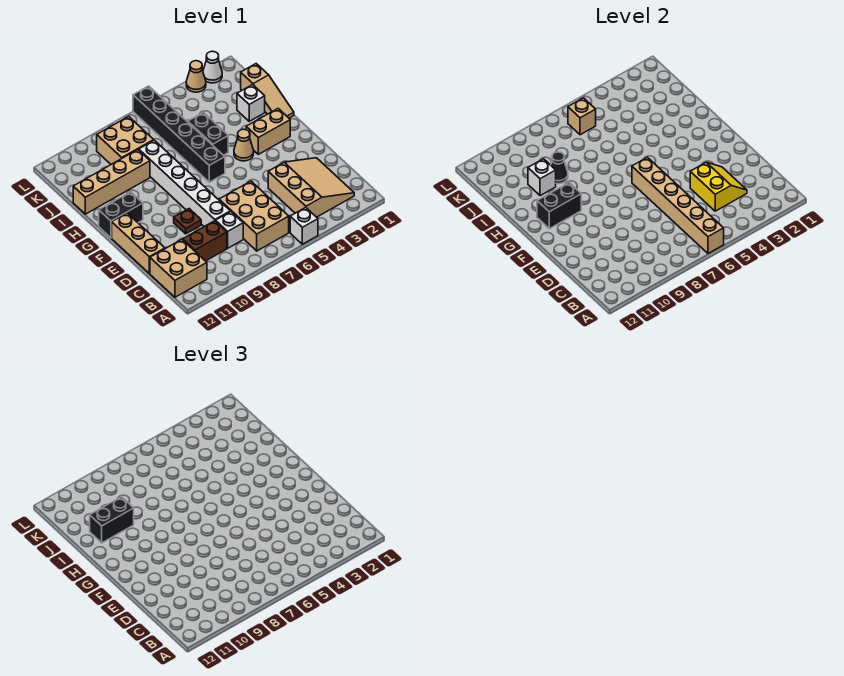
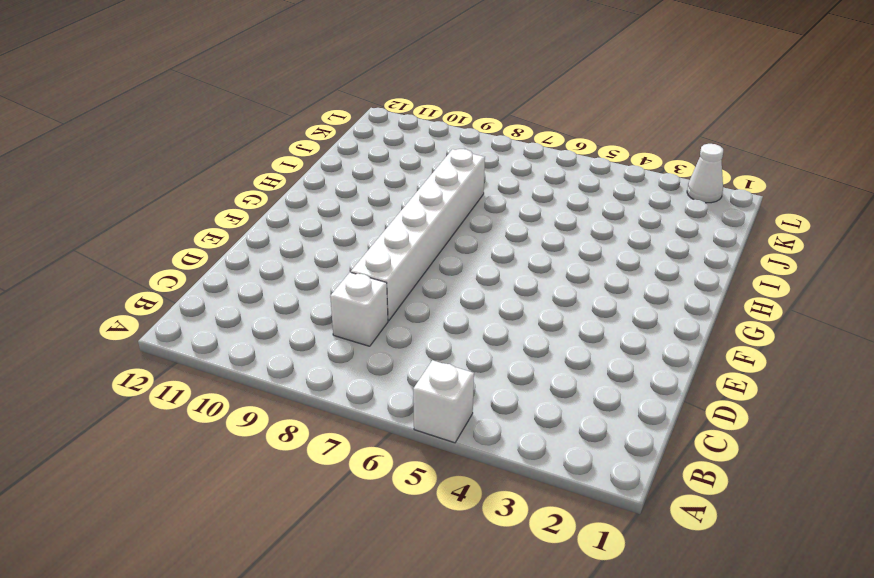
none -> tan slope B2:D4 level 1 top 4
none -> tan brick B6:D7 level 1
none -> tan brick B11:C12 level 1

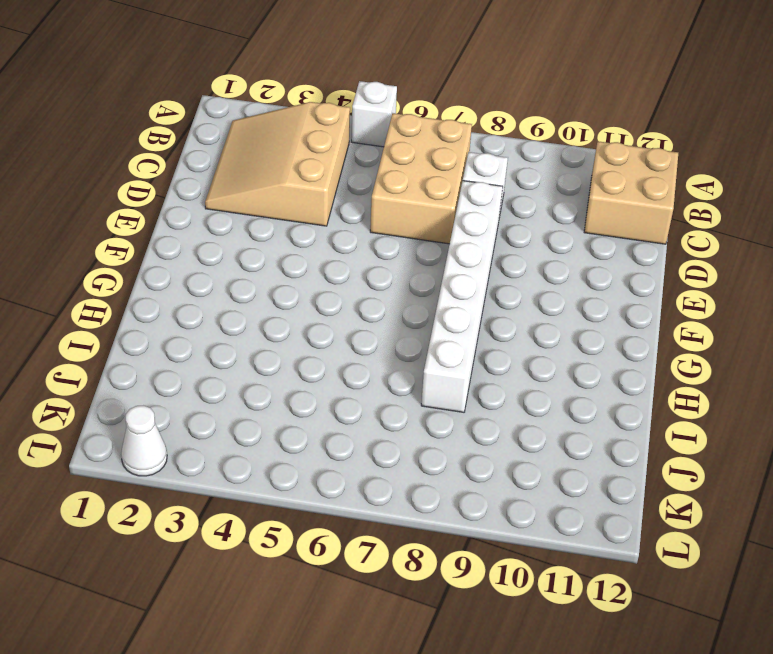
none -> brown brick C9:C10 level 1
none -> tan brick D12:F12 level 1
none -> brown plate E9 level 1

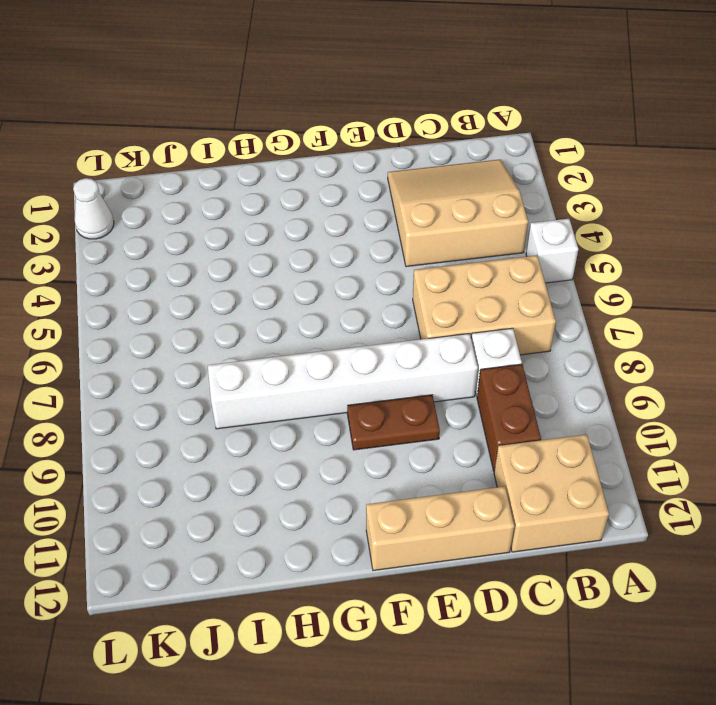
brown plate E9:F9 level 1 -> brown plate E9 level 1
none -> tan brick G2:G3 level 1
none -> tan cone G4 level 1
none -> black brick G6:L6 level 1

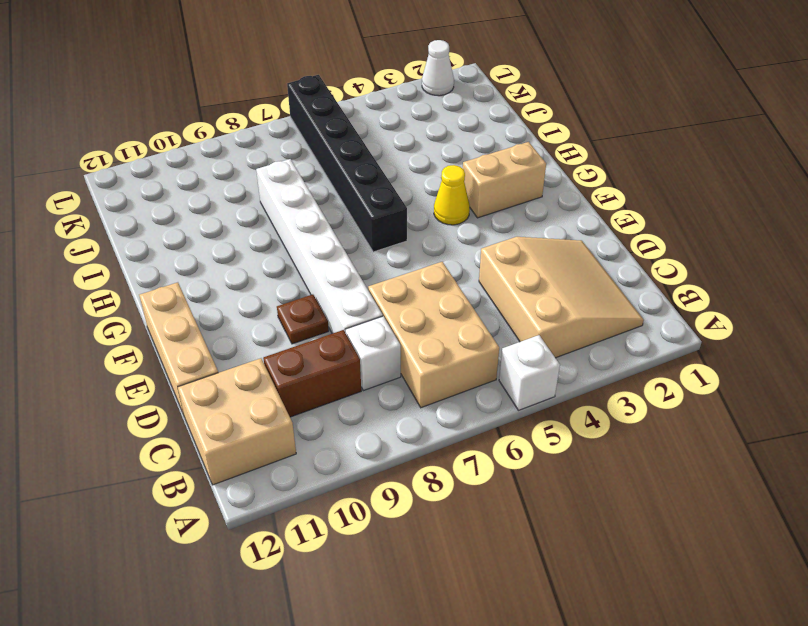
yellow cone G4 level 1 -> tan cone G4 level 1
none -> black brick G11:G12 level 1
none -> tan slope H1:J1 level 1 top J
none -> black brick H5:I5 level 1

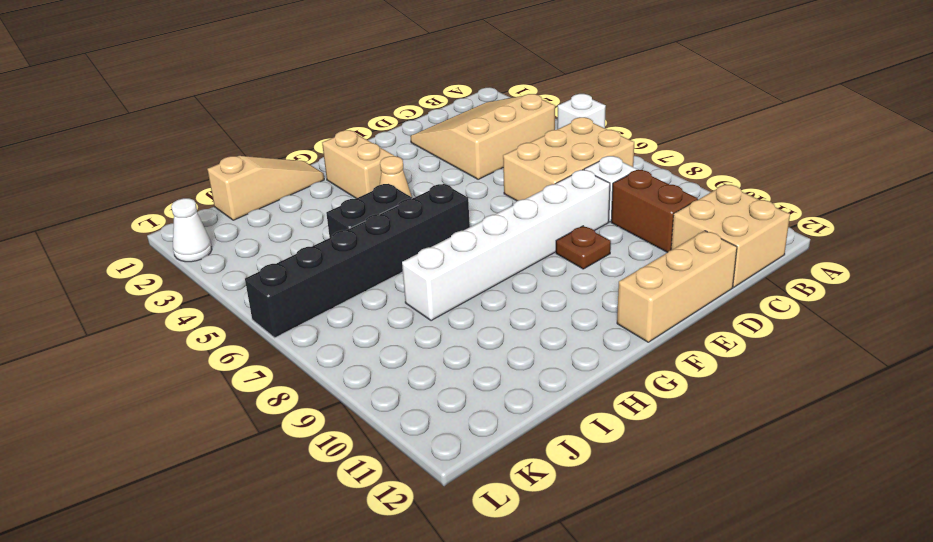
none -> black brick G11:G12 level 1
none -> white brick I2 level 1
none -> tan brick I9:I12 level 1

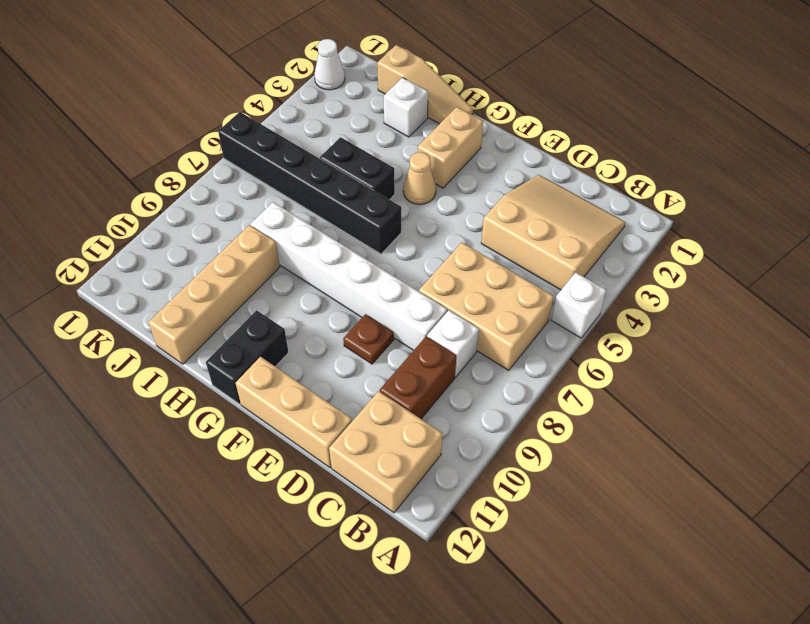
none -> tan brick J8:K9 level 1
none -> tan cone L3 level 1
none -> tan brick A6:F6 level 2

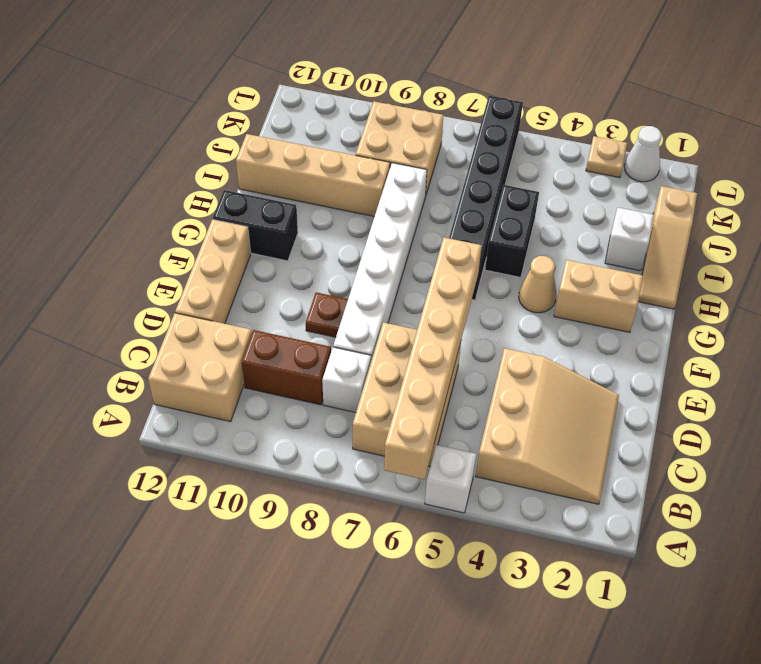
tan plate L3 level 1 -> tan cone L3 level 1
none -> yellow slope C3:D4 level 2 top 4
none -> black brick G10:G11 level 2
none -> black cone I9 level 2

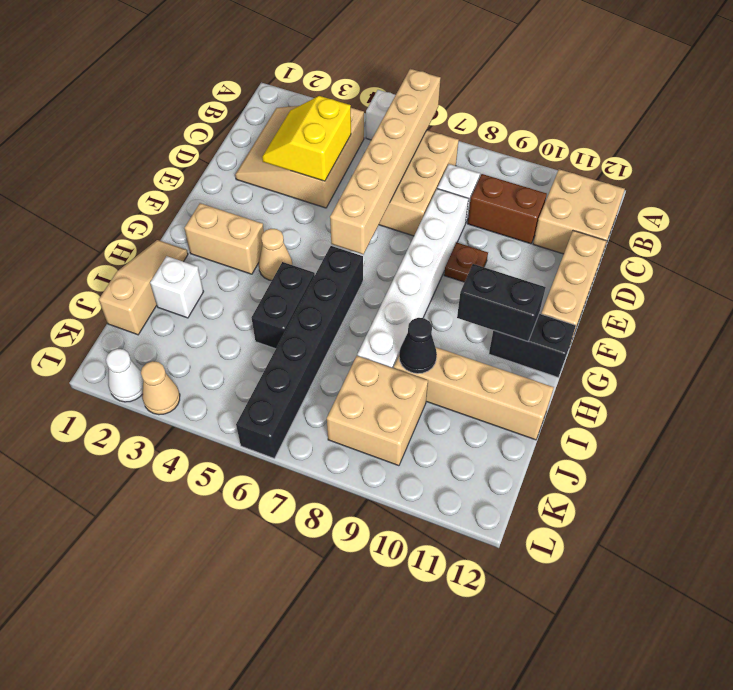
none -> white brick I10 level 2
none -> tan brick K6 level 2
none -> black brick I10:I11 level 3

